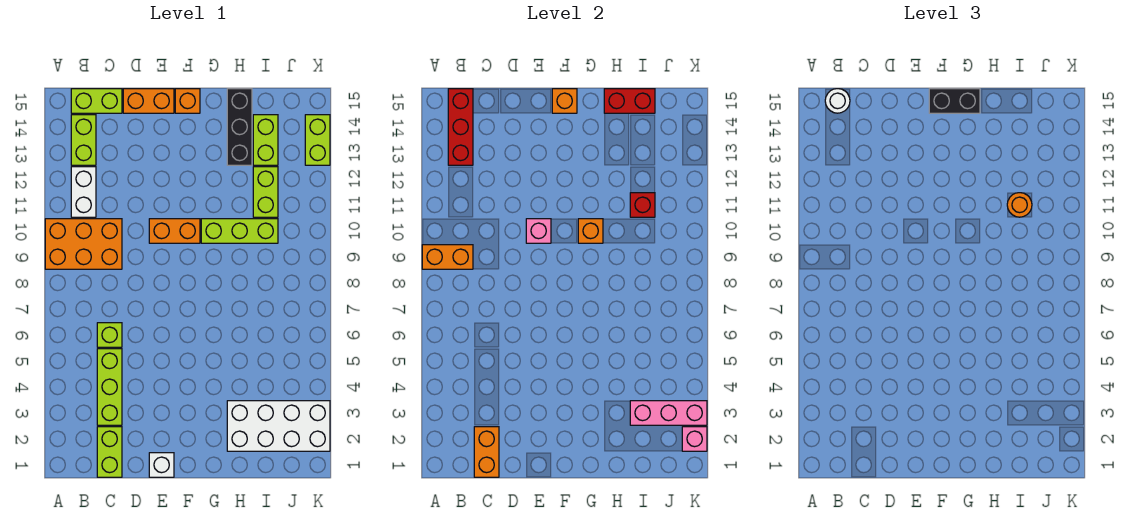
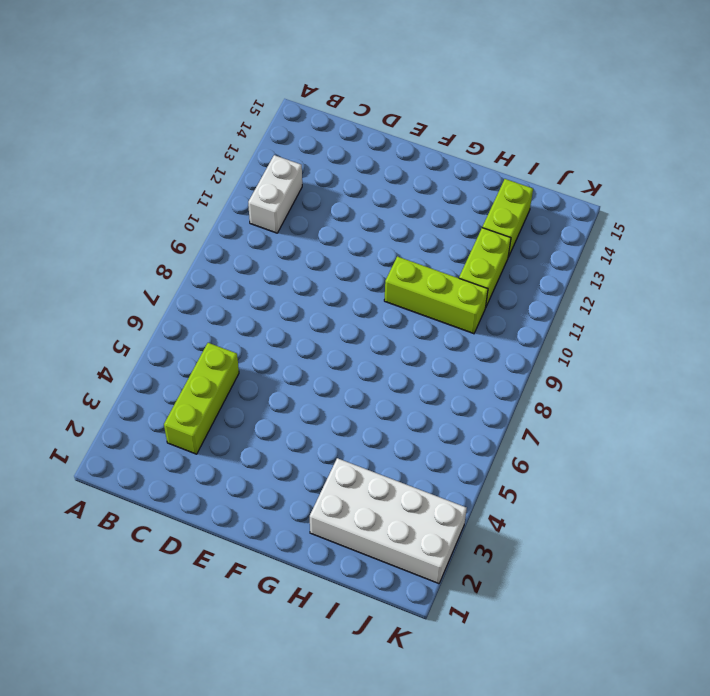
none -> orange brick A9:C10 level 1
none -> lime brick B13:B14 level 1
none -> lime brick B15:C15 level 1
none -> lime brick C1:C2 level 1

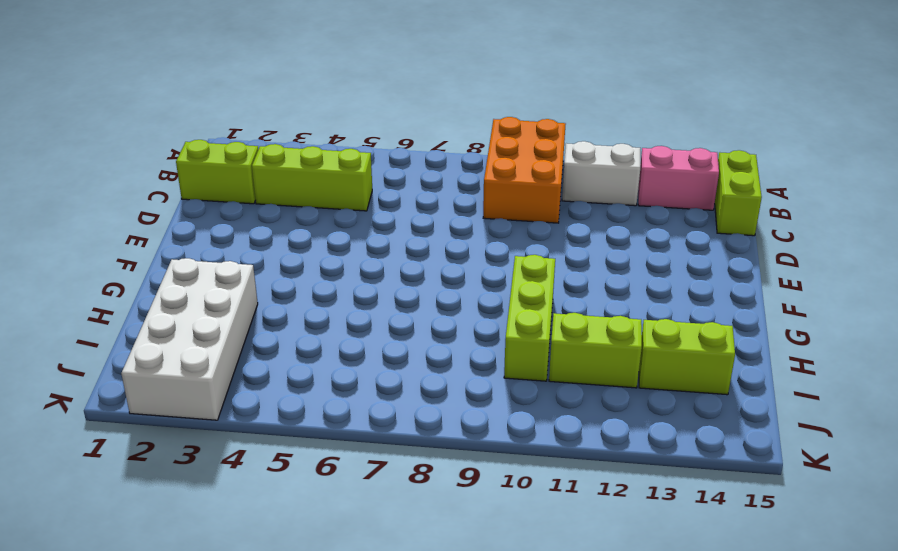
pink brick B13:B14 level 1 -> lime brick B13:B14 level 1
none -> lime brick C6 level 1
none -> orange brick D15:E15 level 1
none -> white brick E1 level 1
none -> orange brick E10:F10 level 1

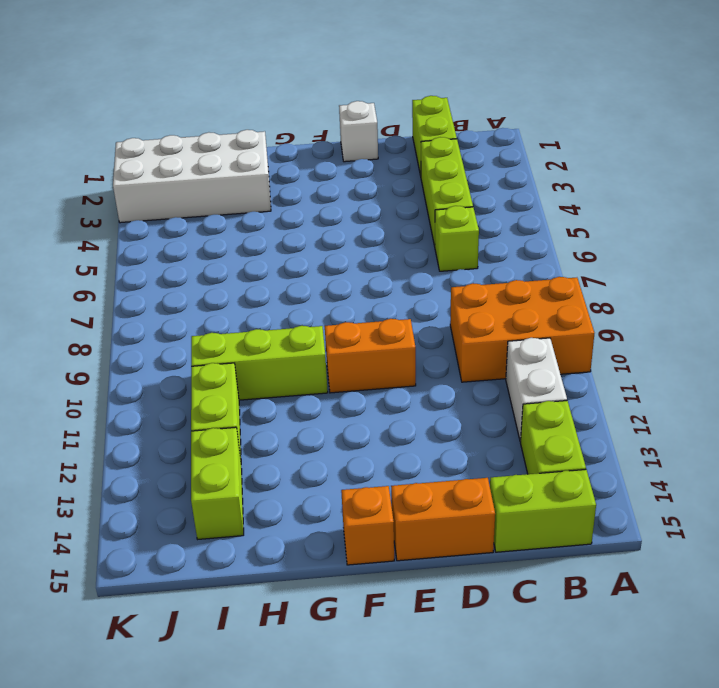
none -> black brick H13:H15 level 1
none -> lime brick K13:K14 level 1
none -> orange brick A9:B9 level 2
none -> red brick B13:B15 level 2

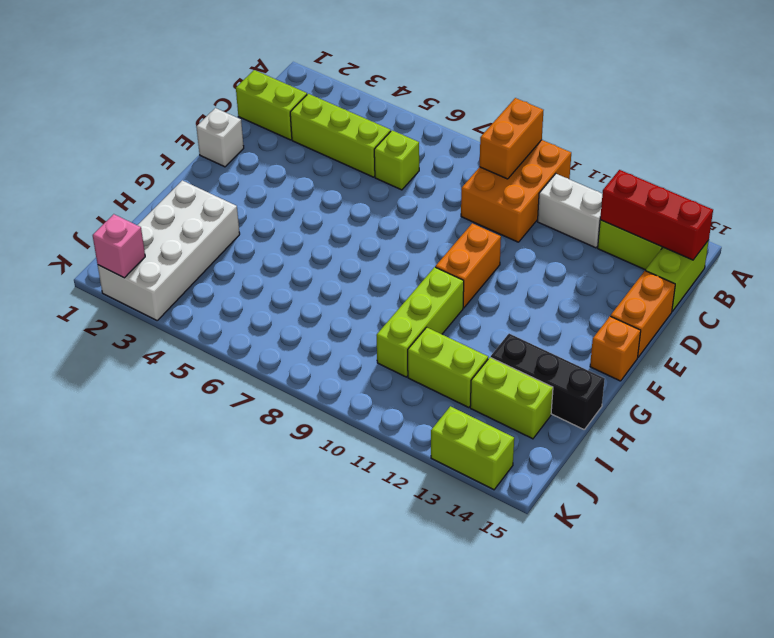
none -> orange brick C1:C2 level 2
none -> pink brick E10 level 2
none -> orange brick F15 level 2
none -> orange brick G10 level 2

